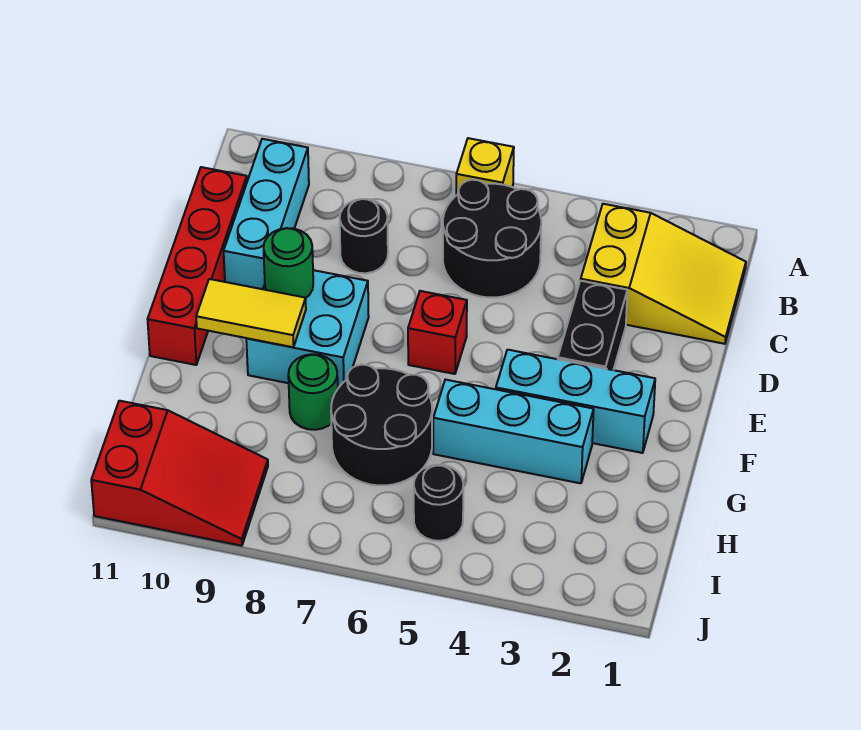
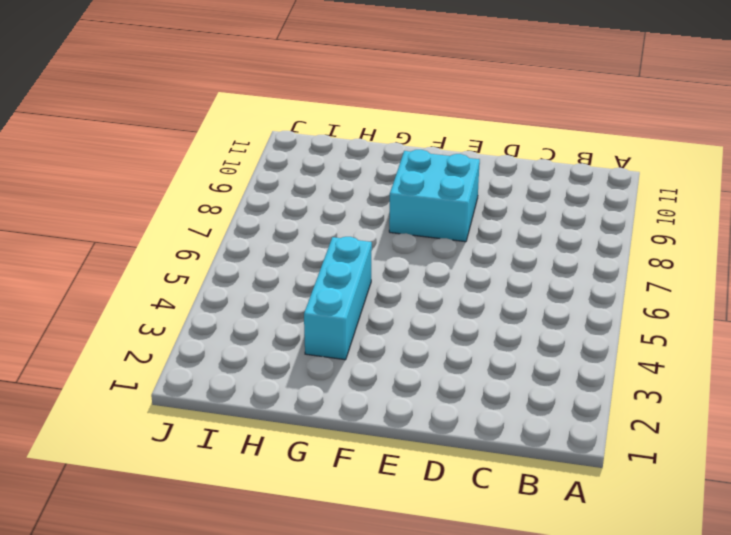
none -> yellow brick A6 level 1
none -> yellow slope B1:C3 level 1 top 3
none -> black round brick B5:C6 level 1

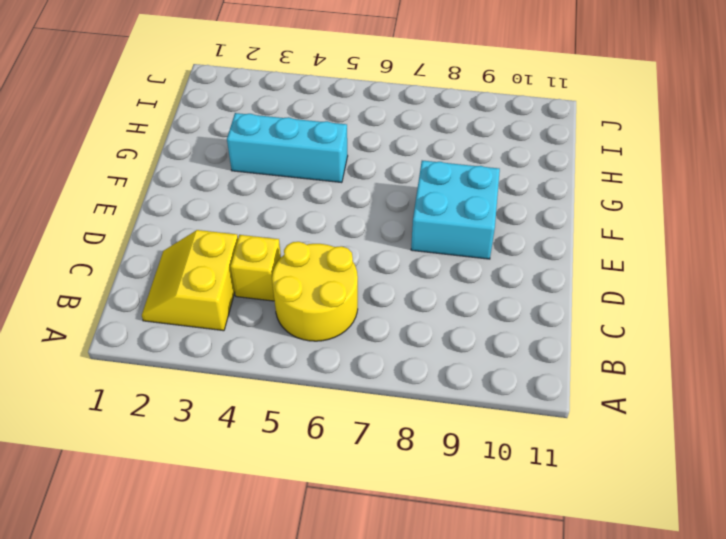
yellow slope B2:C3 level 1 top 3 -> yellow slope B1:C3 level 1 top 3
yellow round brick B5:C6 level 1 -> black round brick B5:C6 level 1
yellow brick C4 level 1 -> yellow brick A6 level 1
none -> cyan brick B10:D10 level 1
none -> black round brick C8 level 1
none -> red brick C11:F11 level 1

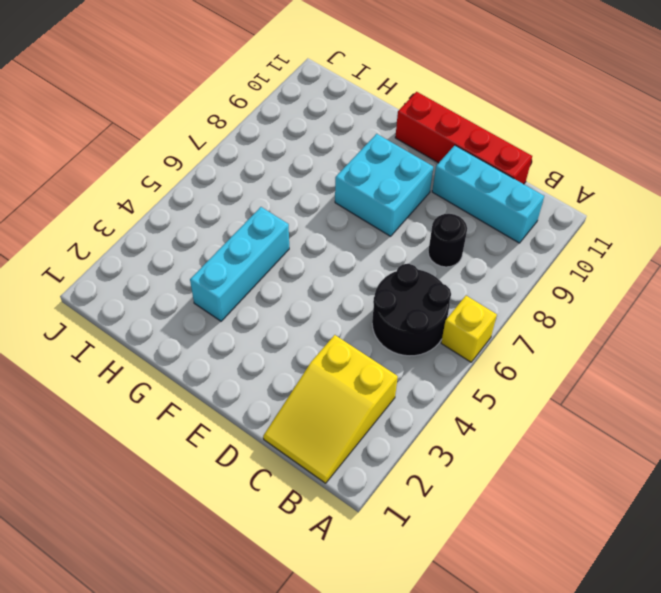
none -> black brick D3:E3 level 1
none -> red brick E6 level 1
none -> cyan brick F2:F4 level 1

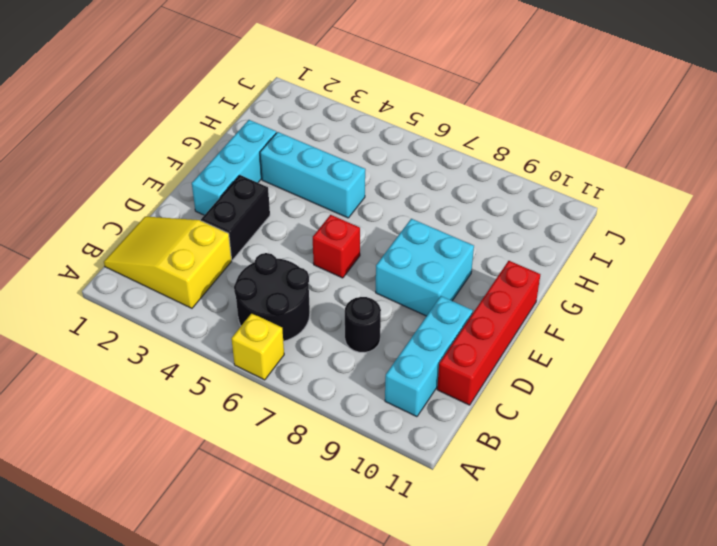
cyan brick E2:G2 level 1 -> cyan brick F2:F4 level 1
none -> black round brick G6:H7 level 1
none -> green round brick G8 level 1
none -> black round brick I5 level 1

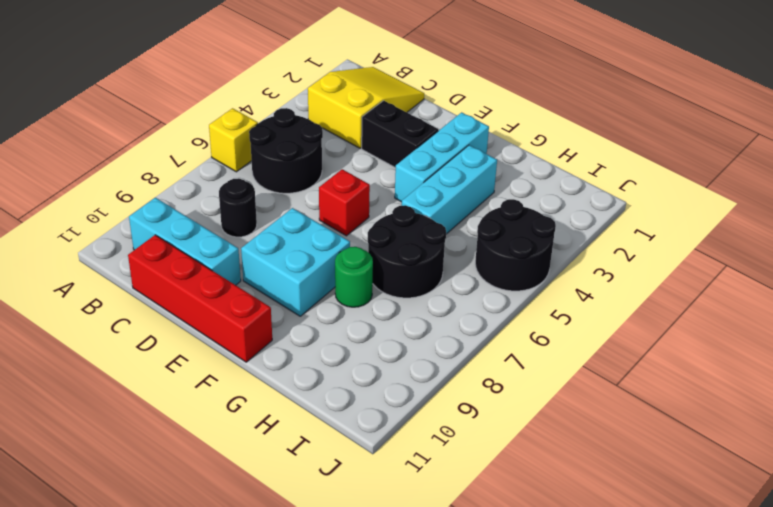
black round brick I4:J5 level 1 -> black round brick I5 level 1
none -> red slope I9:J11 level 1 top 11
none -> green round brick E9 level 2
none -> yellow tile F9:F10 level 2

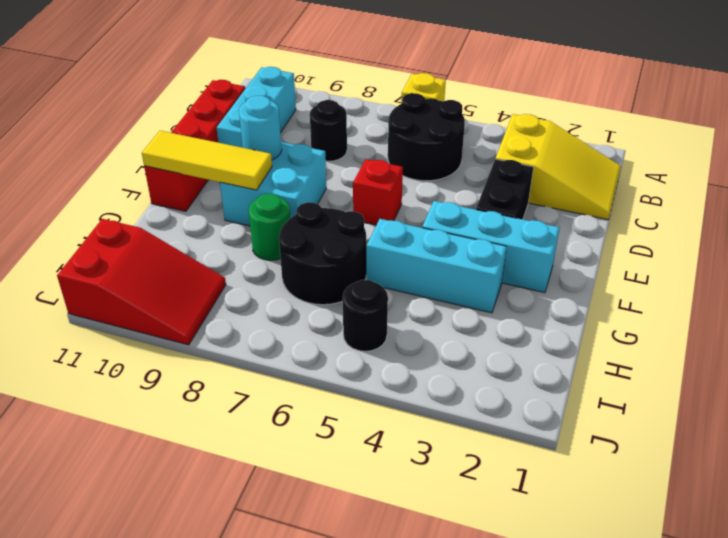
cyan round brick E9 level 2 -> green round brick E9 level 2
yellow tile F9:F11 level 2 -> yellow tile F9:F10 level 2

